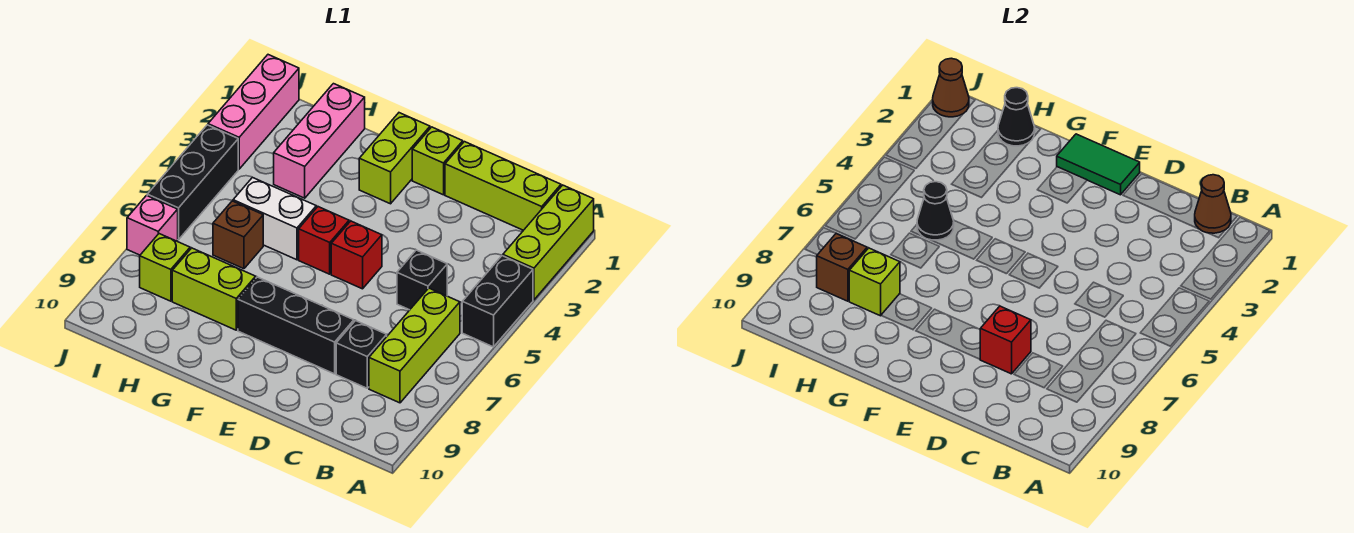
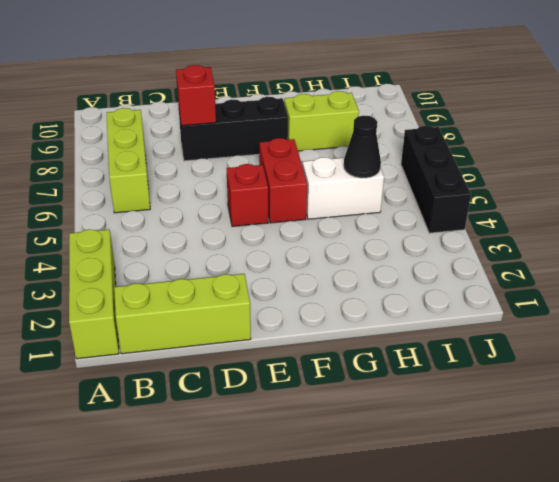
red brick F5:F6 level 1 -> red brick F5 level 1
none -> black brick A4:A5 level 1
none -> black brick C5 level 1
none -> black brick C8 level 1

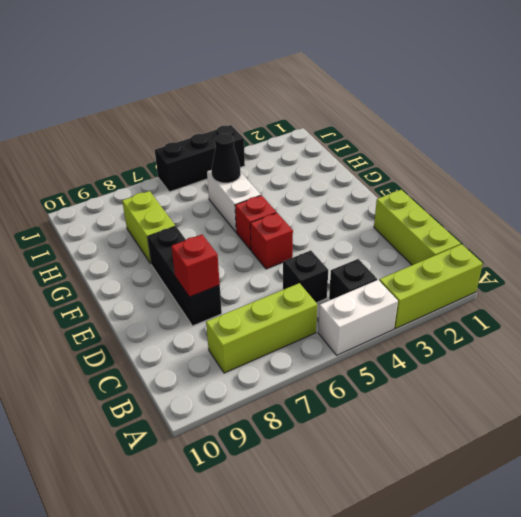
white brick A4:A5 level 1 -> black brick A4:A5 level 1
black brick B4 level 1 -> black brick C8 level 1
none -> lime brick E1 level 1
none -> lime brick F1:F2 level 1
none -> pink brick H1:H3 level 1

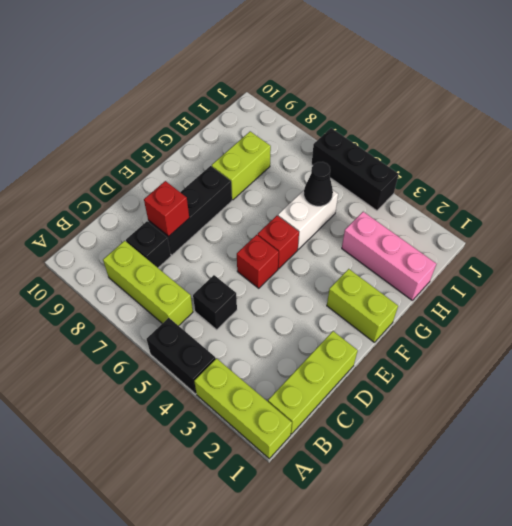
none -> lime brick E1 level 1
none -> brown brick H6 level 1
none -> lime brick I8 level 1

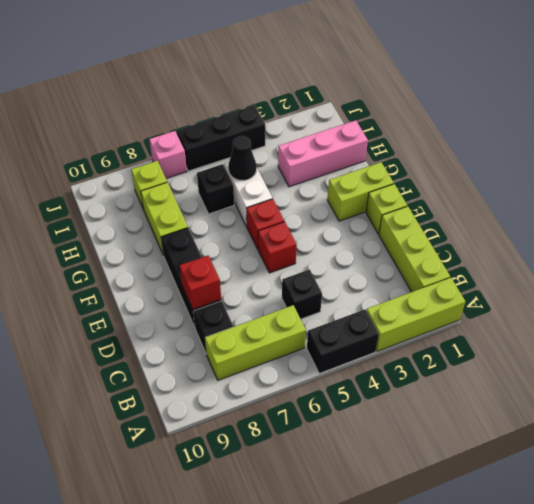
black brick H6 level 1 -> brown brick H6 level 1
none -> pink brick J1:J3 level 1
none -> brown cone B1 level 2
none -> green tile E1:F1 level 2

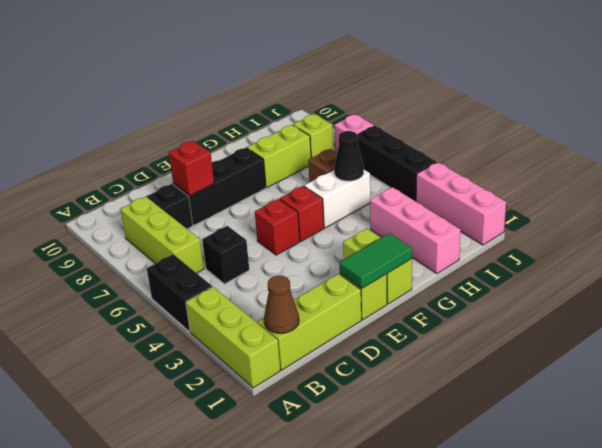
none -> black cone H1 level 2
none -> lime brick H8 level 2
none -> brown brick I8 level 2

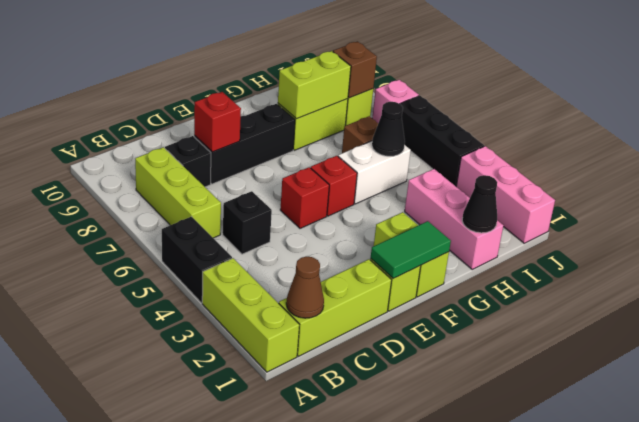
lime brick G8:H8 level 2 -> lime brick H8 level 2
none -> brown cone J1 level 2

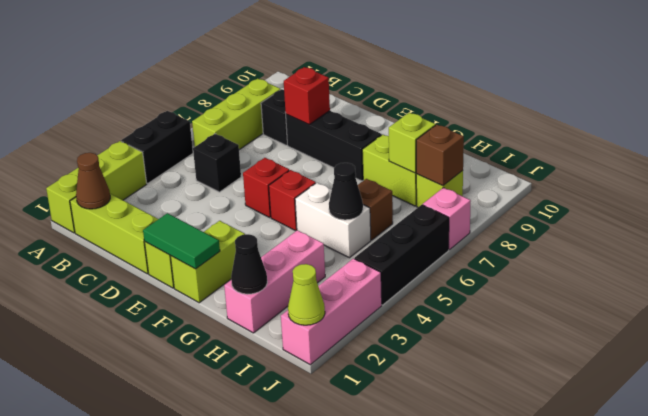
lime cone J1 level 2 -> brown cone J1 level 2

